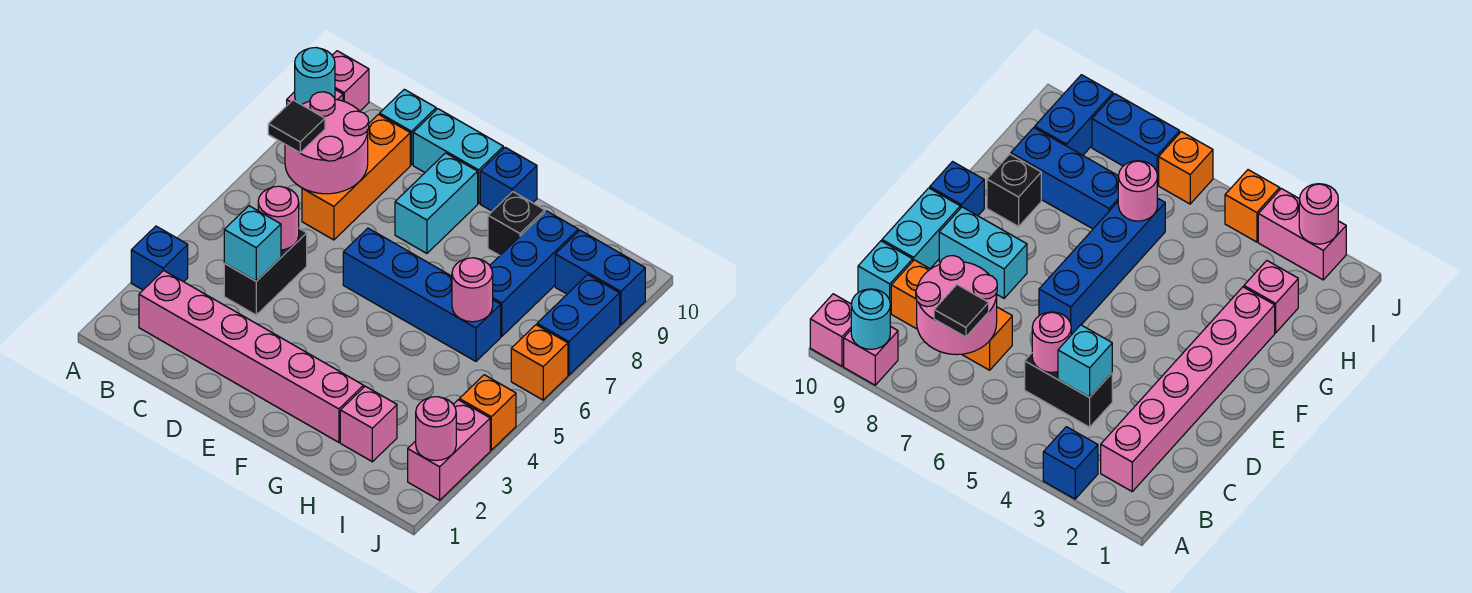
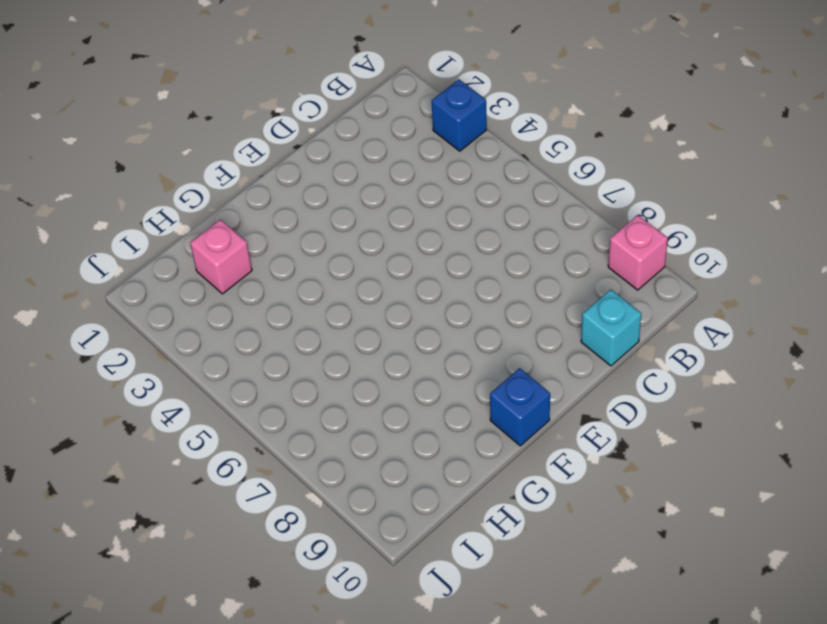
none -> pink brick A10 level 1
none -> pink brick B2:G2 level 1
none -> black brick C4:C5 level 1

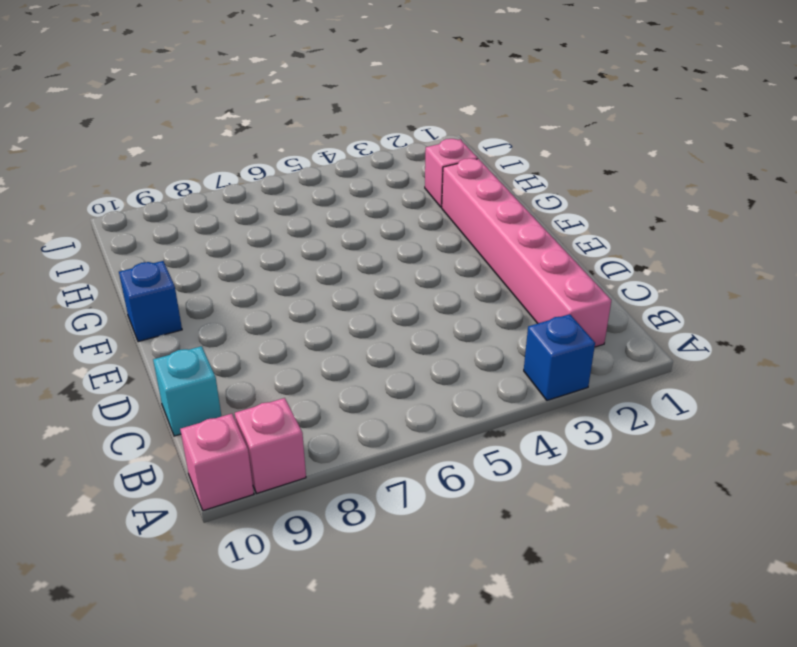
none -> black brick C4:C5 level 1
none -> orange brick C7:C9 level 1
none -> cyan brick D10:E10 level 1

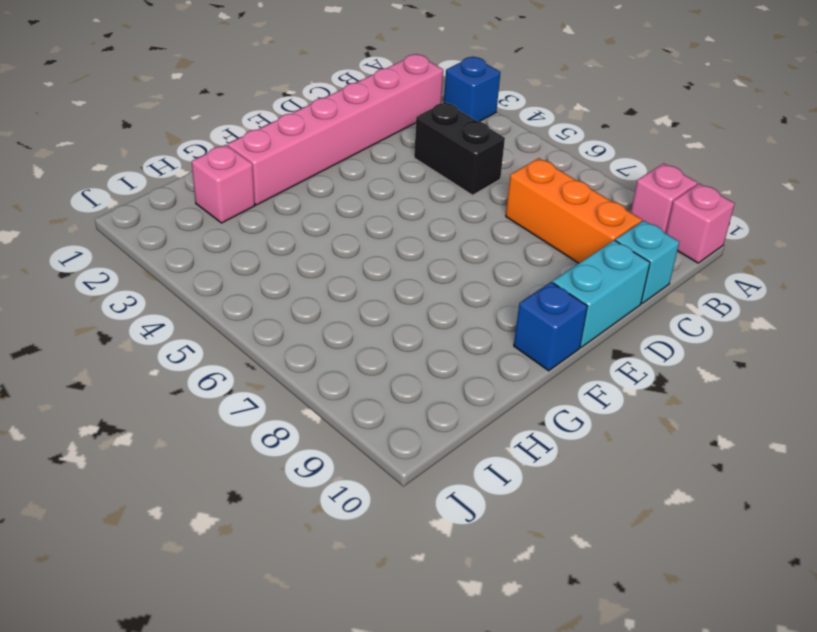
none -> blue brick E6:H6 level 1
none -> cyan brick E8:E9 level 1
none -> black brick G9 level 1

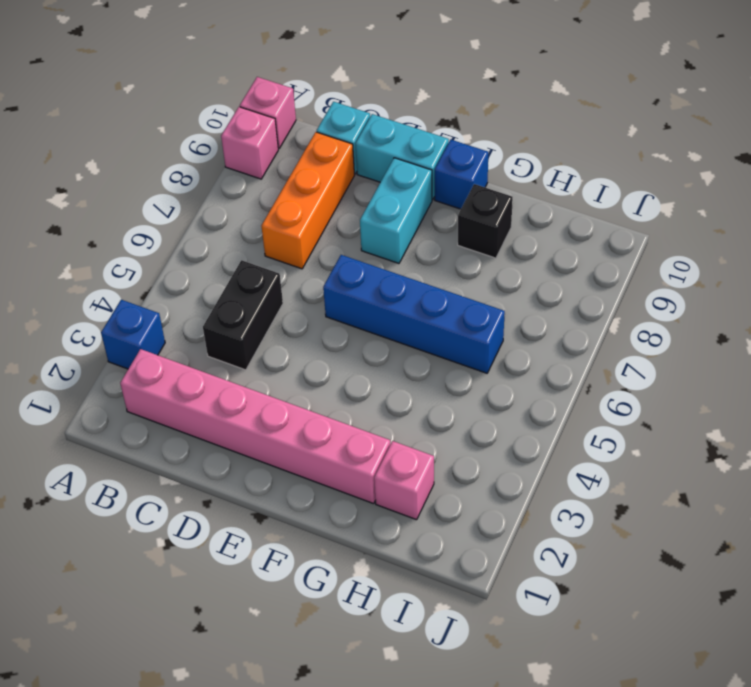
none -> blue brick H7:H9 level 1
none -> blue brick I9:J9 level 1
none -> pink brick J2:J3 level 1

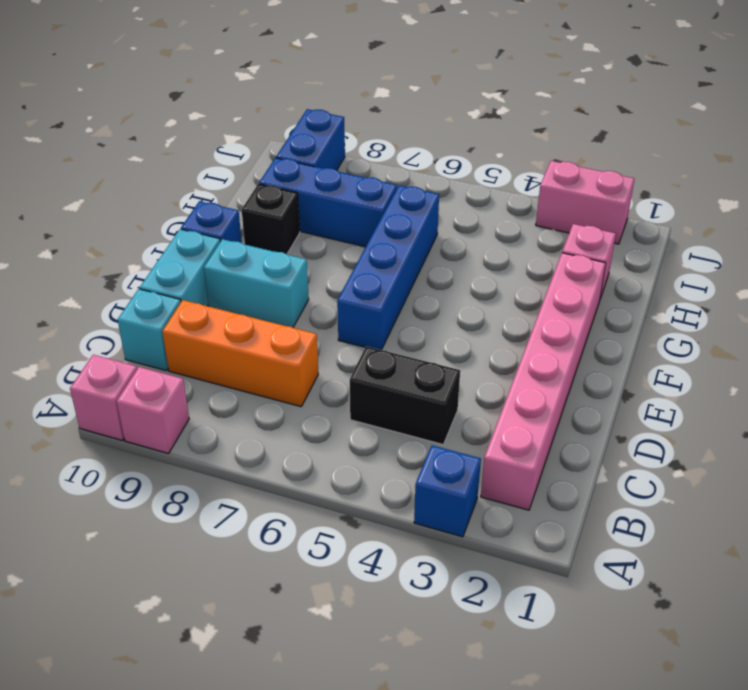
none -> orange brick J4 level 1
none -> orange brick J6 level 1
none -> blue brick J7:J8 level 1

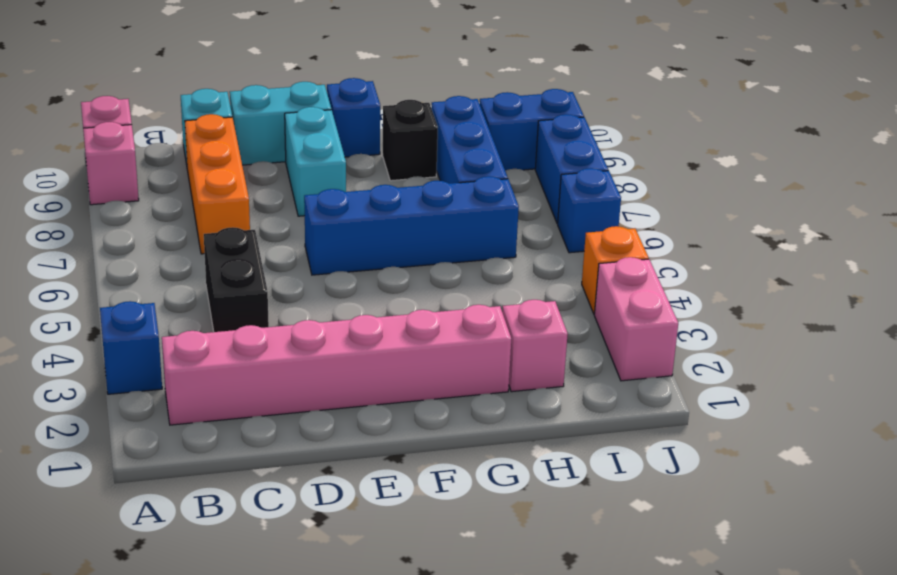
blue brick J6 level 1 -> orange brick J6 level 1
none -> cyan round brick A9 level 2
none -> pink round brick B7:C8 level 2
none -> cyan brick C4 level 2

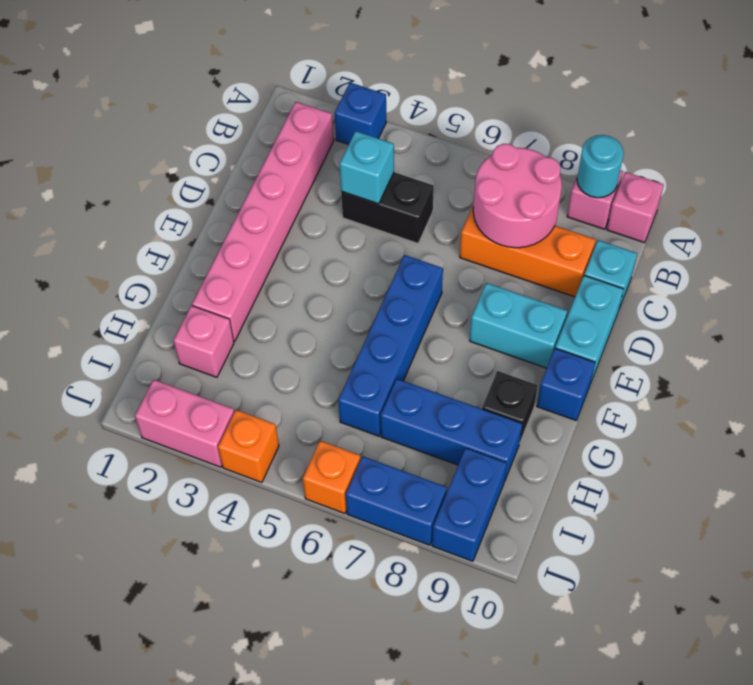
none -> pink round brick C5 level 2
none -> pink round brick H6 level 2
none -> pink round brick J2 level 2

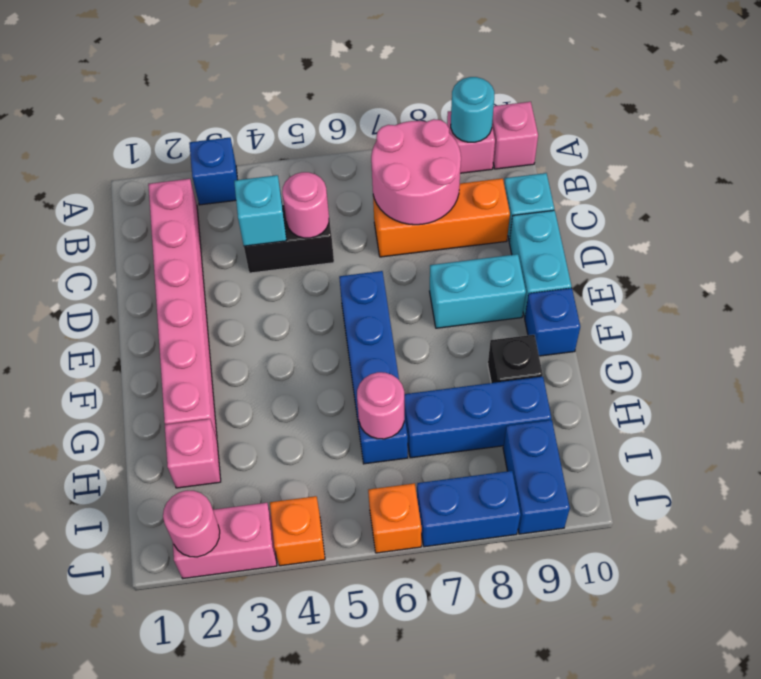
none -> black tile B7 level 3

